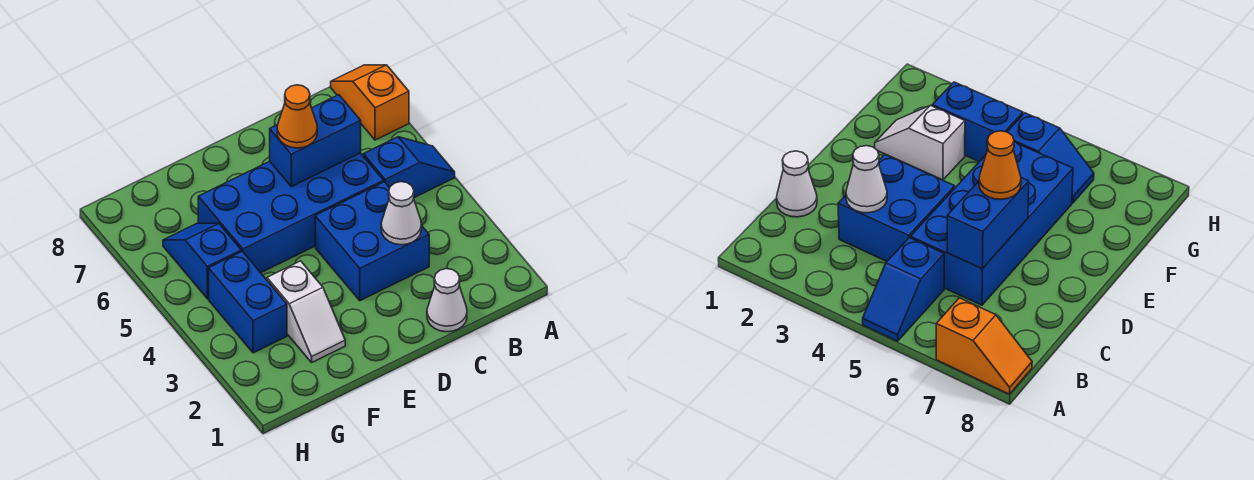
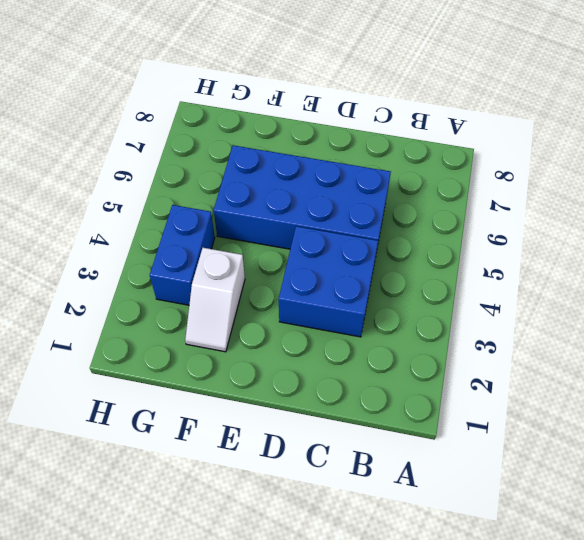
none -> blue slope A5:B5 level 1 top B
none -> orange slope A7:A8 level 1 top 7

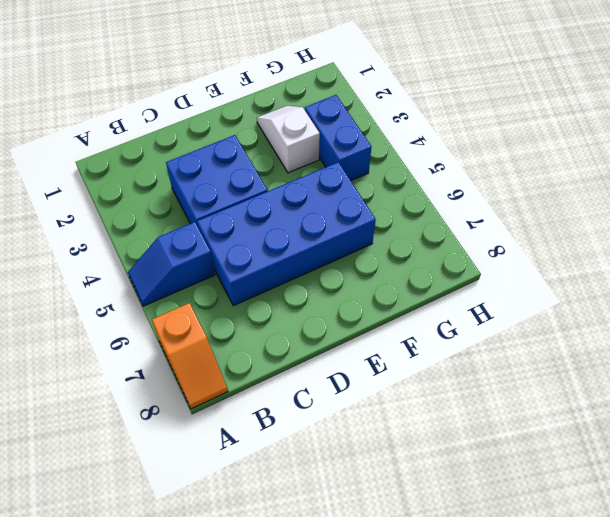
none -> white cone C1 level 1
none -> blue slope G5:G6 level 1 top 5

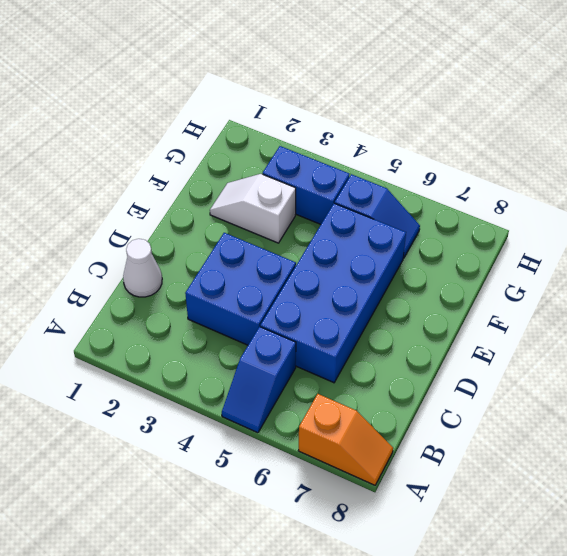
none -> white cone C3 level 2
none -> blue brick C6:D6 level 2

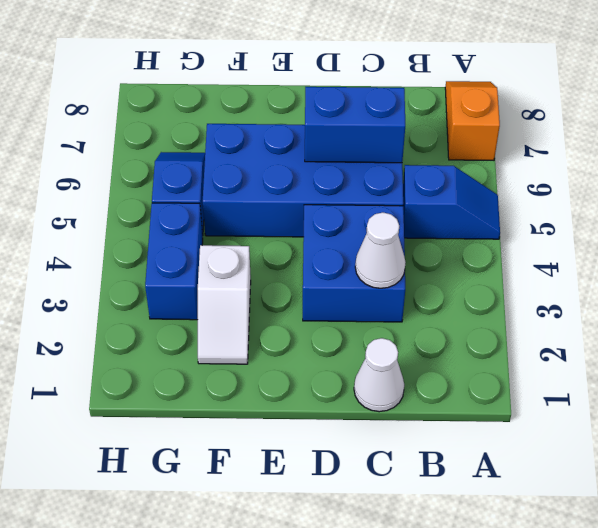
none -> orange cone D6 level 3

